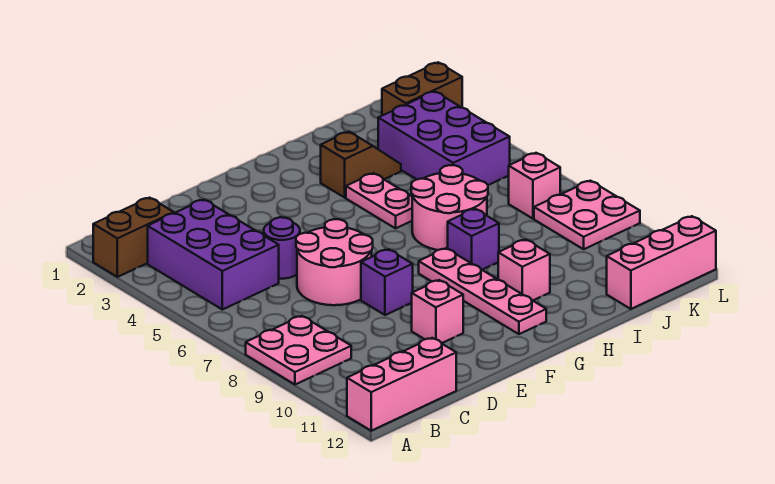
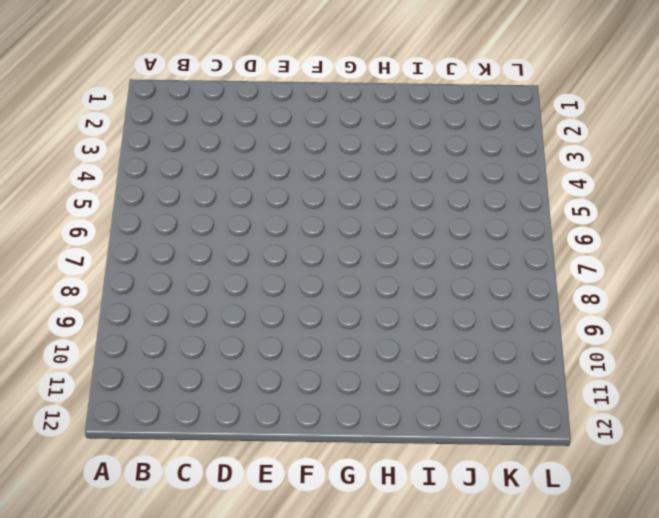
none -> brown brick A2:B2 level 1
none -> pink plate A8:B9 level 1
none -> pink brick A12:C12 level 1

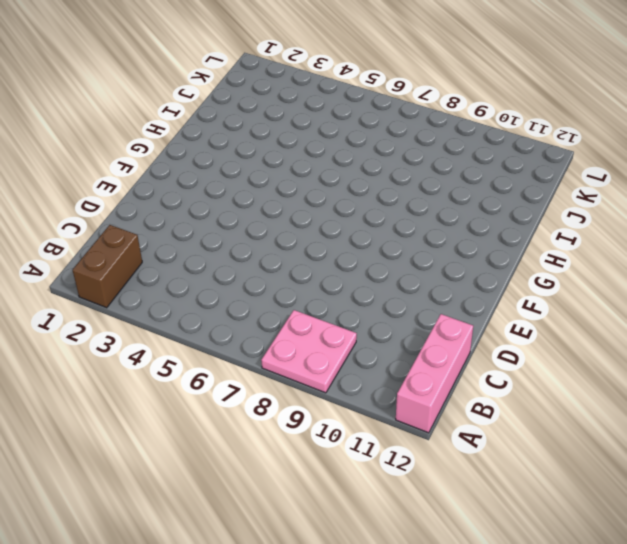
none -> purple brick B3:C5 level 1
none -> purple round brick D5 level 1
none -> pink round brick D6:E7 level 1

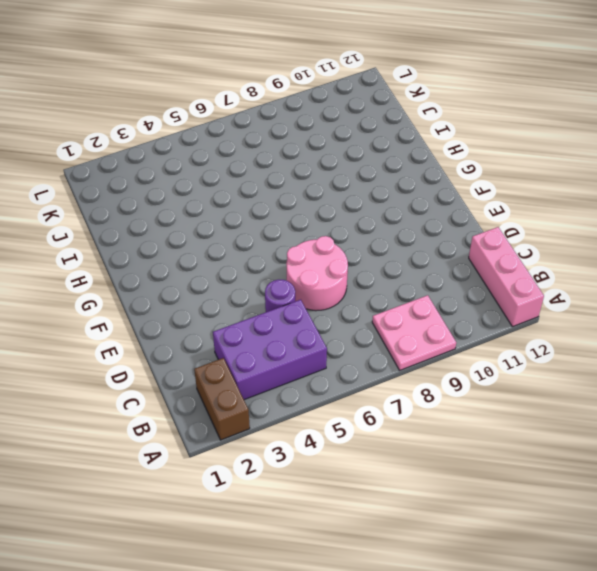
none -> purple brick E8 level 1
none -> pink brick E10 level 1
none -> pink plate G8:G11 level 1

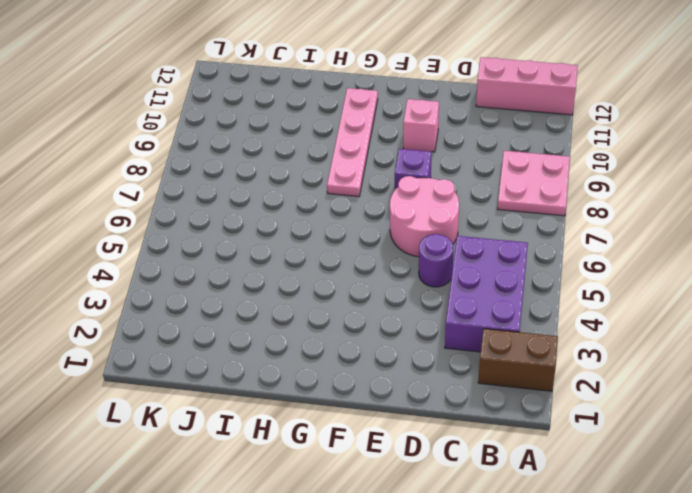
none -> brown slope H3:I3 level 1 top H
none -> pink plate H4:H5 level 1
none -> pink round brick H6:I7 level 1

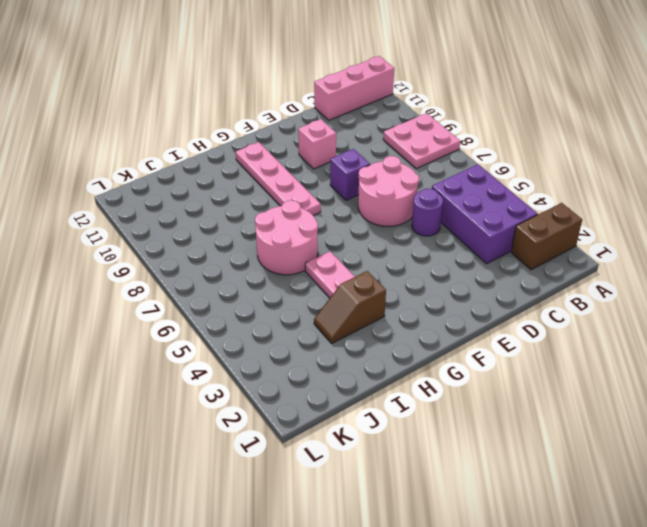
none -> purple brick H8 level 1
none -> pink brick H10 level 1
none -> purple brick J3:K5 level 1

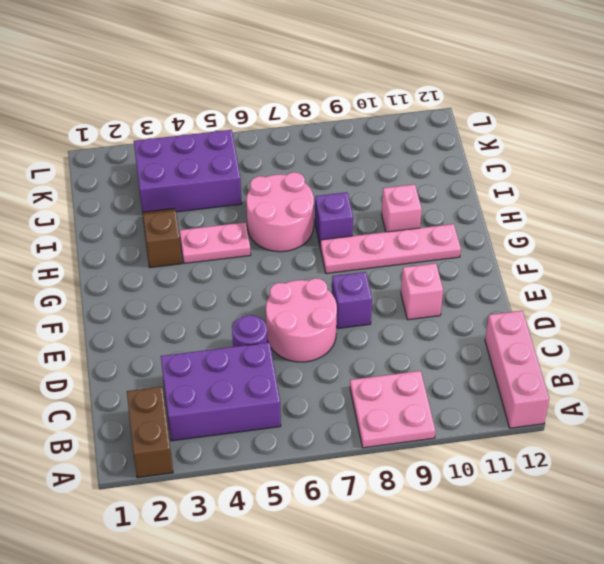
none -> pink brick J12:L12 level 1
none -> brown brick K2:L2 level 1
none -> pink brick K7 level 1

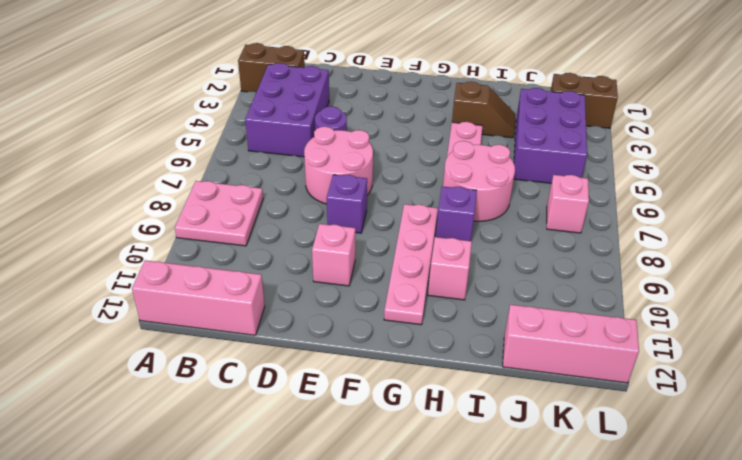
none -> pink plate K8:L9 level 1

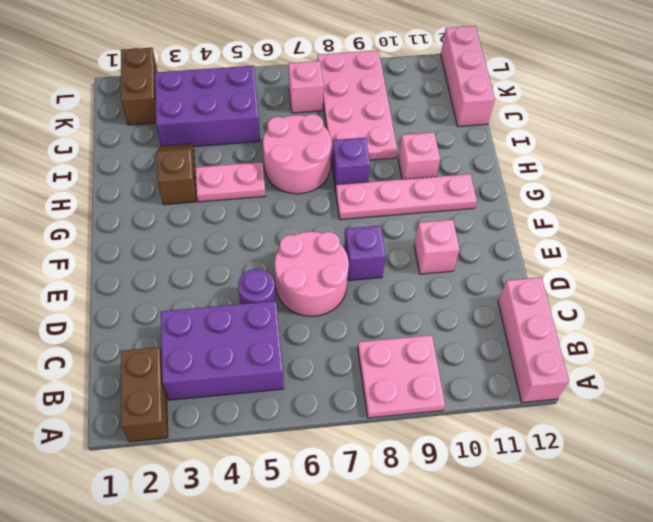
pink plate I8:L9 level 1 -> pink plate K8:L9 level 1

